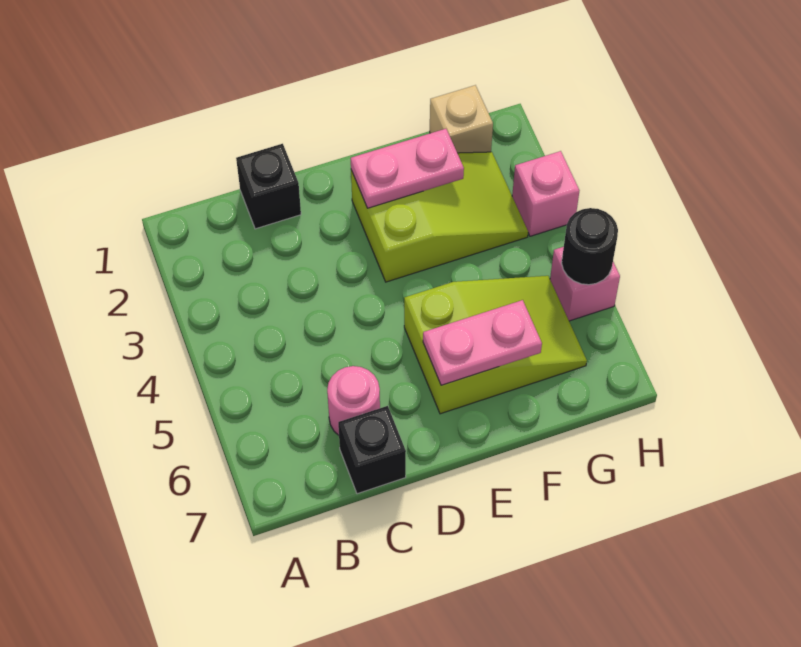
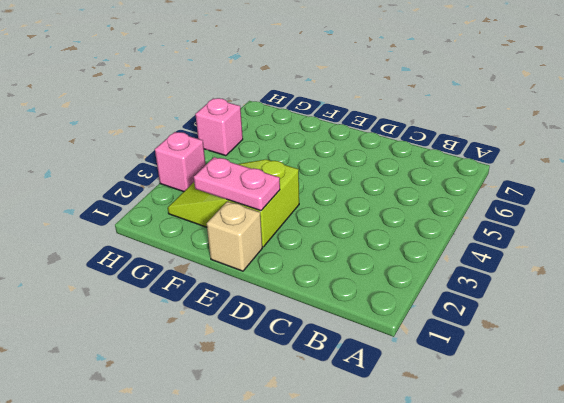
tan brick E1 level 1 -> tan brick G1 level 1
none -> black brick C1 level 1
none -> pink round brick C6 level 1

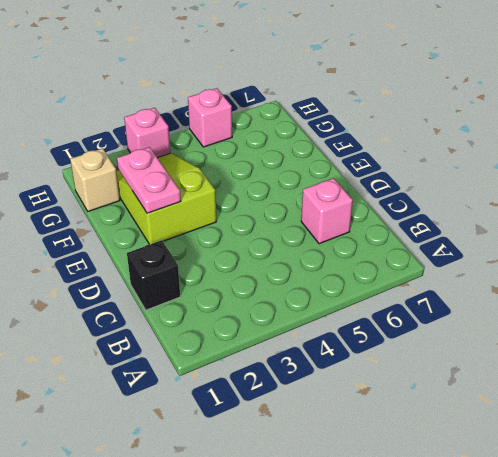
pink brick C6 level 1 -> pink round brick C6 level 1
none -> black brick C7 level 1
none -> lime slope E5:G6 level 1 top E

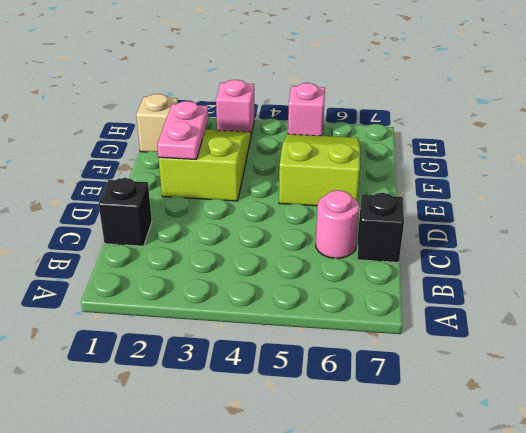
none -> pink plate E6:F6 level 2
none -> black round brick H5 level 2

